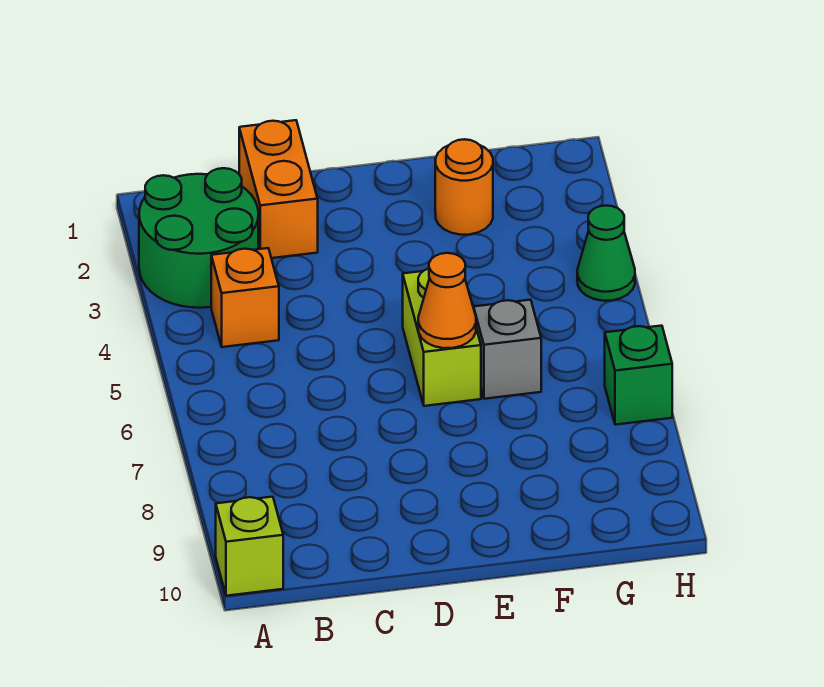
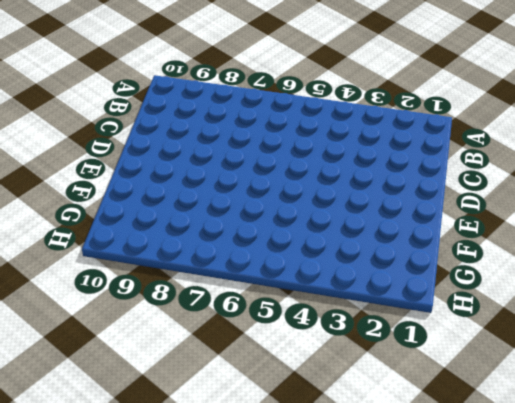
none -> green round brick A2:B3 level 1
none -> lime brick A10 level 1

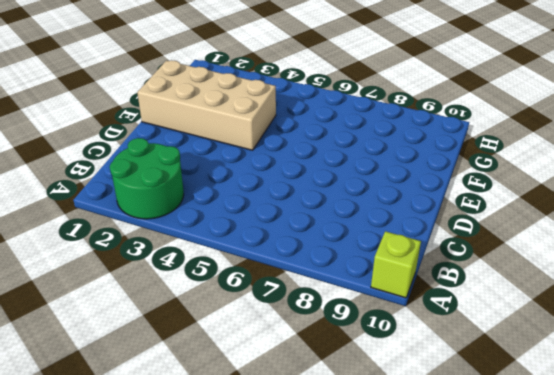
tan brick E1:F4 level 1 -> orange round brick F2 level 1
none -> orange brick B4 level 1
none -> orange brick C1:C2 level 1

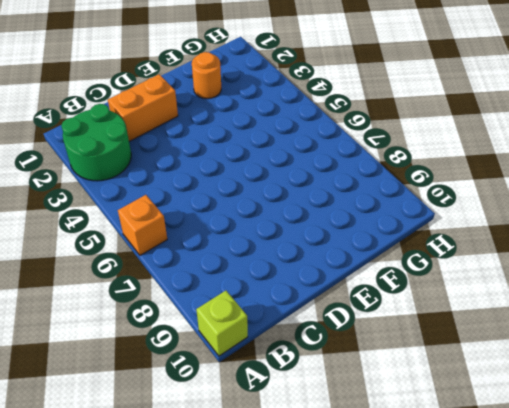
orange brick A6 level 1 -> orange brick B4 level 1
orange brick C2:D2 level 1 -> orange brick C1:C2 level 1
none -> lime brick E5:E6 level 1
none -> grey brick F6 level 1

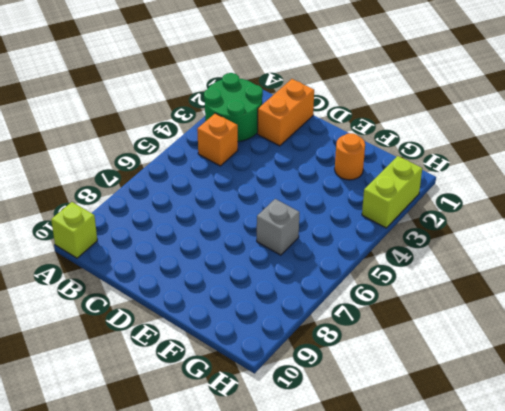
lime brick H2:H3 level 1 -> lime brick E5:E6 level 1
none -> green cone H4 level 1
none -> green brick H7 level 1

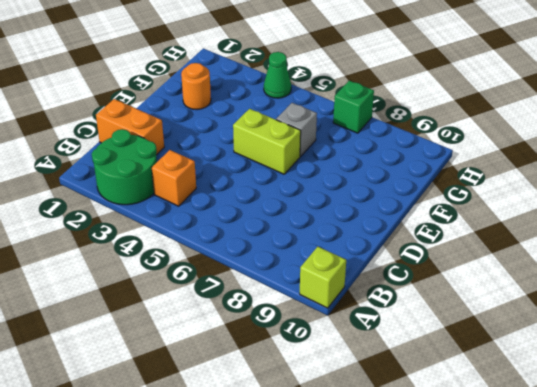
none -> orange cone E6 level 2

